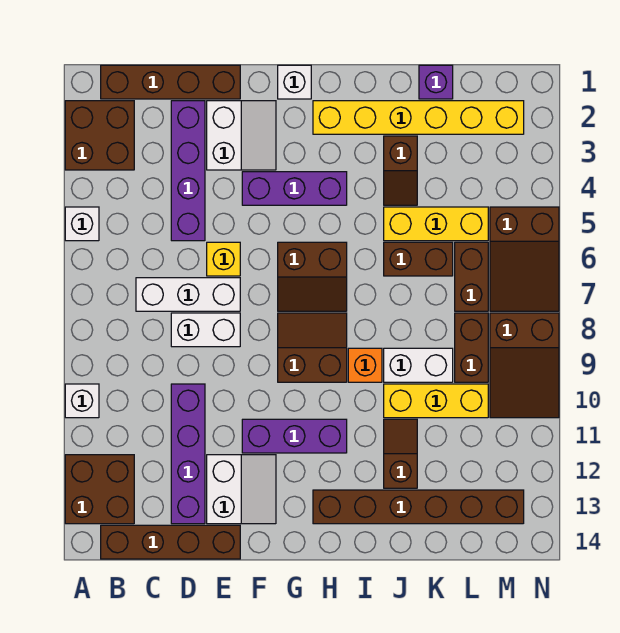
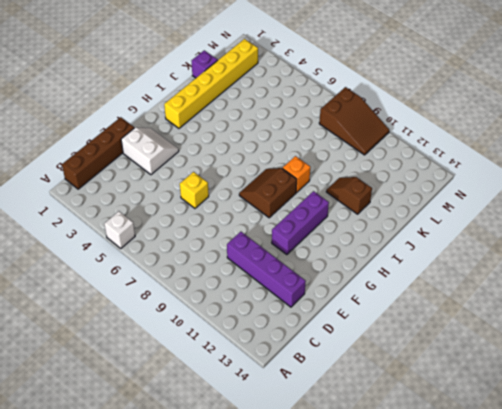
none -> brown brick A2:B3 level 1
none -> white brick A10 level 1
none -> brown brick A12:B13 level 1
none -> brown brick B14:E14 level 1

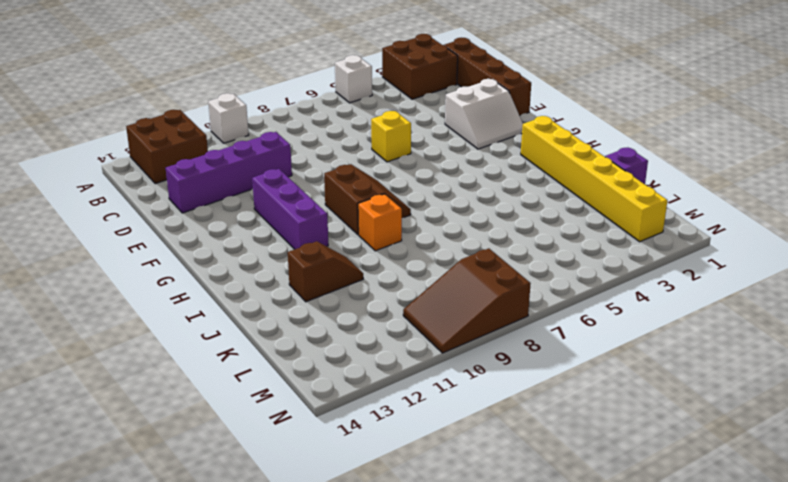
none -> brown brick B14:E14 level 1
none -> white brick C7:E7 level 1
none -> purple brick D2:D5 level 1
none -> white brick D8:E8 level 1

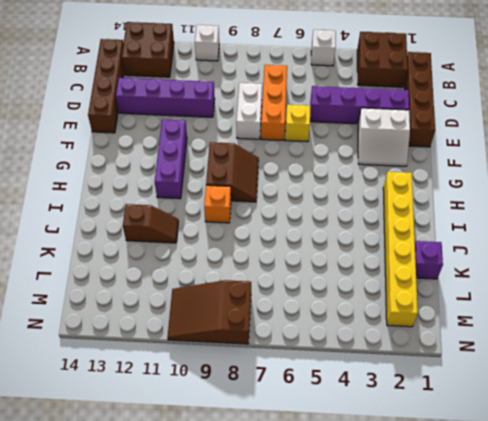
orange brick C7:E7 level 1 -> white brick C7:E7 level 1
none -> white slope E12:F13 level 1 top E
none -> purple brick F4:H4 level 1
none -> white brick G1 level 1
none -> brown slope G6:H7 level 1 top 6

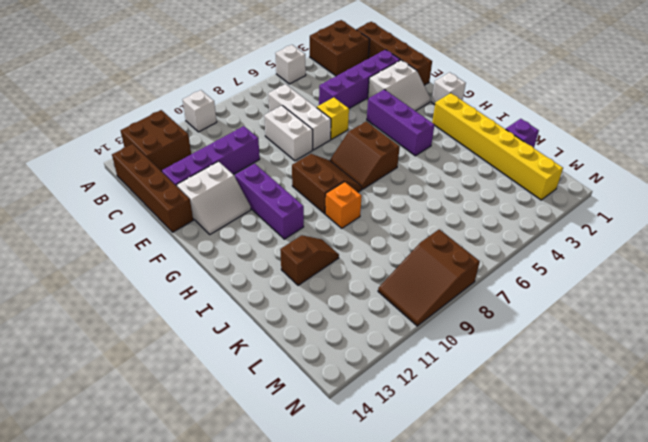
none -> brown brick H13:M13 level 1
none -> brown slope J3:J4 level 1 top 3
none -> yellow brick J5:L5 level 1
none -> brown brick J6:K6 level 1

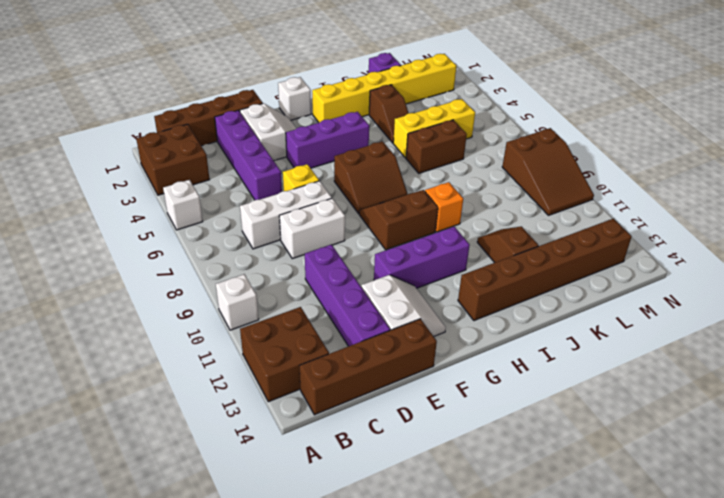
none -> white brick J9:K9 level 1
none -> yellow brick J10:L10 level 1
none -> brown brick L6:L7 level 1
none -> brown brick L8:L9 level 1

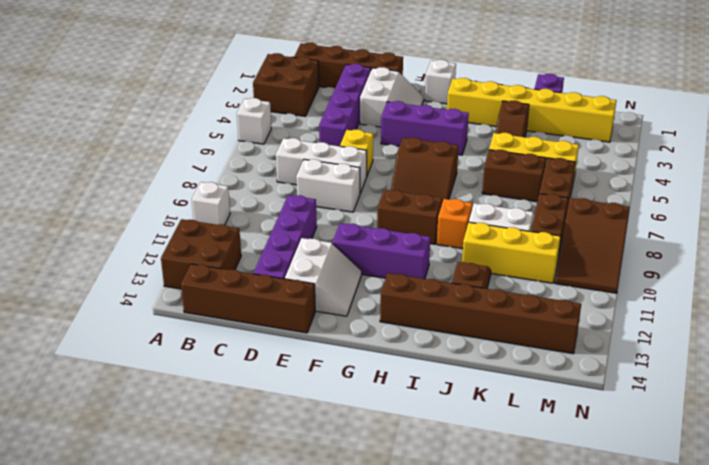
none -> brown slope M5:N7 level 1 top 5

